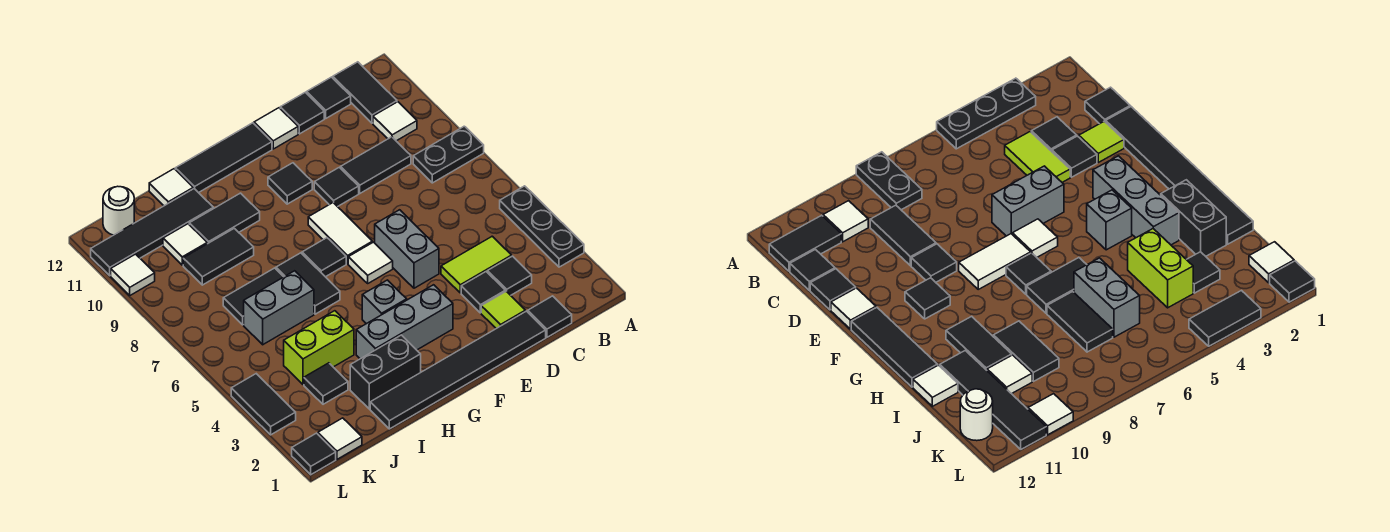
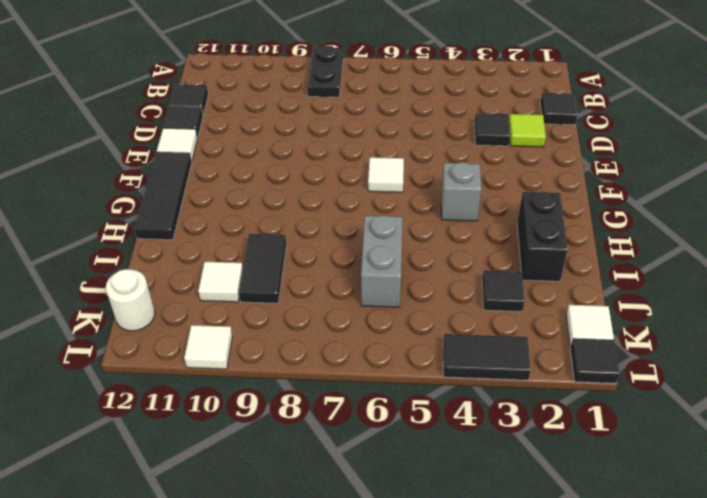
none -> black plate A3:A5 level 1
none -> white tile B10 level 1
none -> black tile B11:B12 level 1
none -> black tile C3 level 1

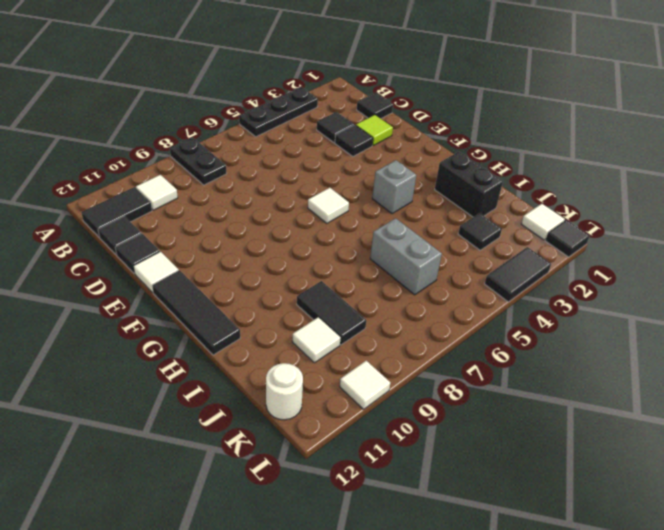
none -> lime tile C4:D4 level 1
none -> black tile C9:D9 level 1
none -> black tile D1:I1 level 1
none -> grey brick E5:E6 level 1

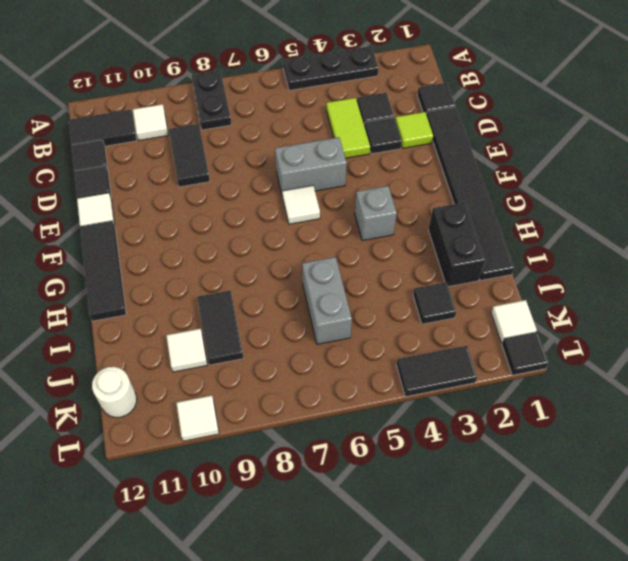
none -> black tile E9 level 1
none -> grey brick F3:H3 level 1
none -> white tile F7:F8 level 1
none -> black tile F10 level 1

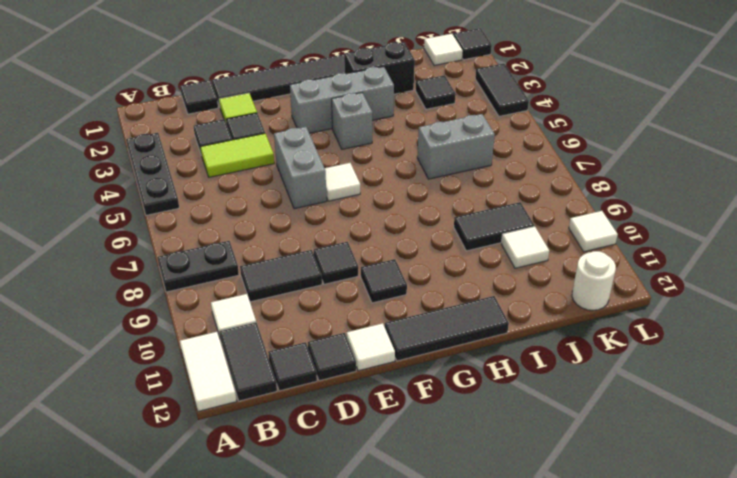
white tile A11:A12 level 1 -> white tile F7:F8 level 1
none -> black tile G7 level 1
none -> black tile H6:H7 level 1
none -> black tile H10:I10 level 1
none -> lime brick I4:J4 level 1

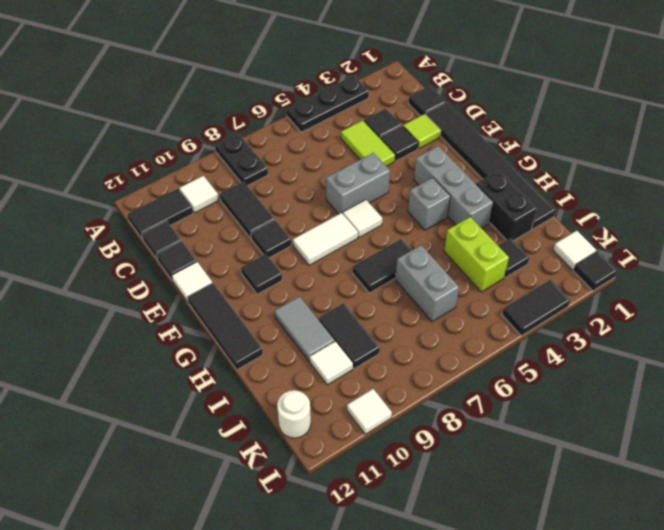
grey tile H10:I10 level 1 -> black tile H10:I10 level 1
none -> black tile G7 level 1
none -> black tile I7:J7 level 1
none -> black tile I11:L11 level 1
none -> white tile I12 level 1

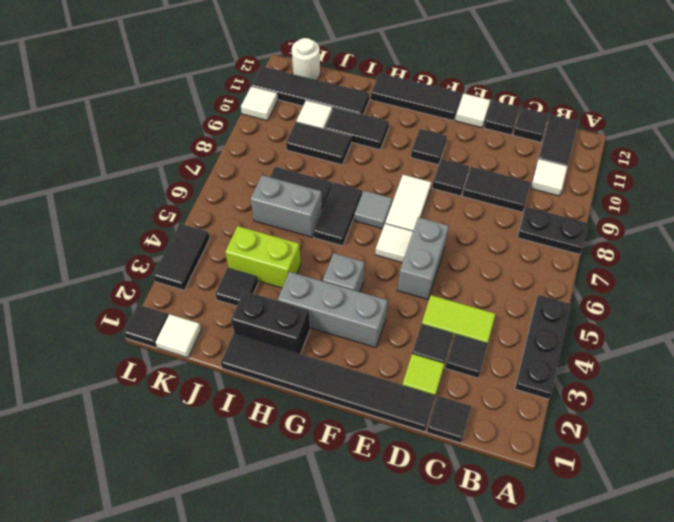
grey tile G7 level 1 -> black tile G7 level 1
none -> white tile I12 level 1

